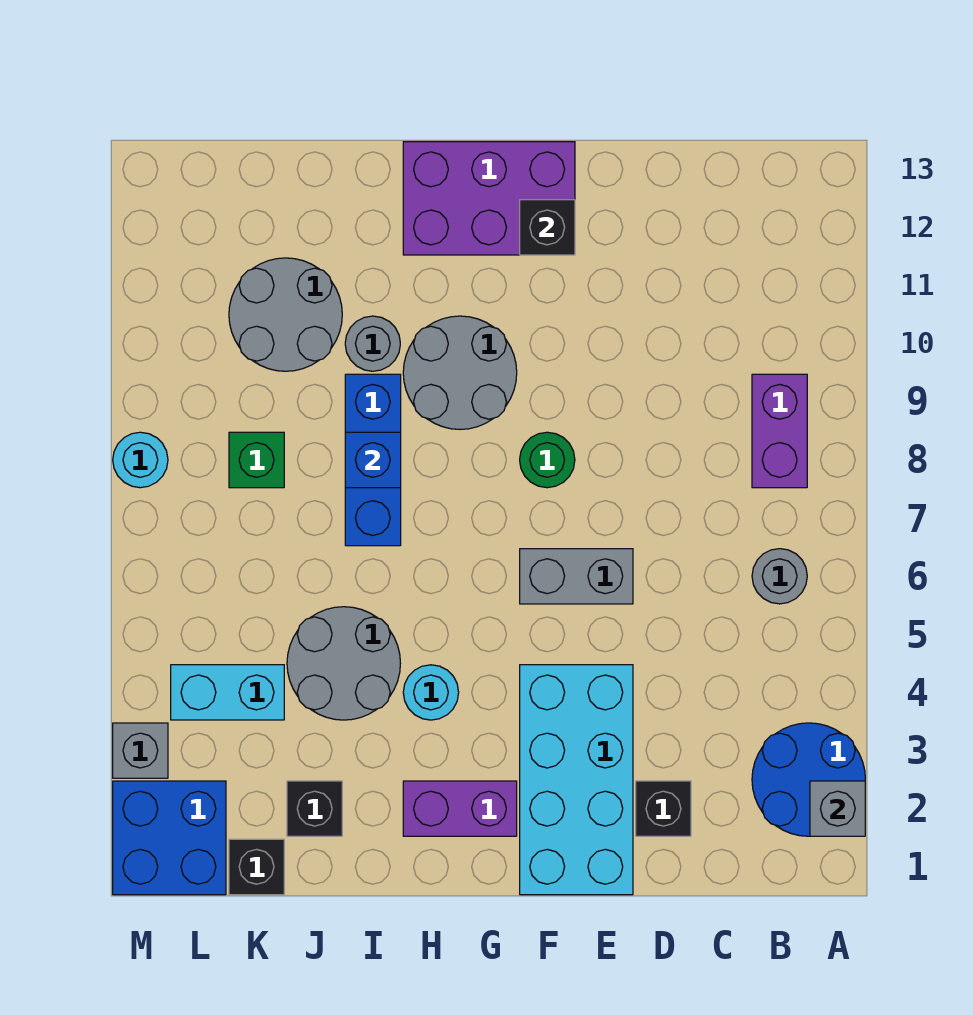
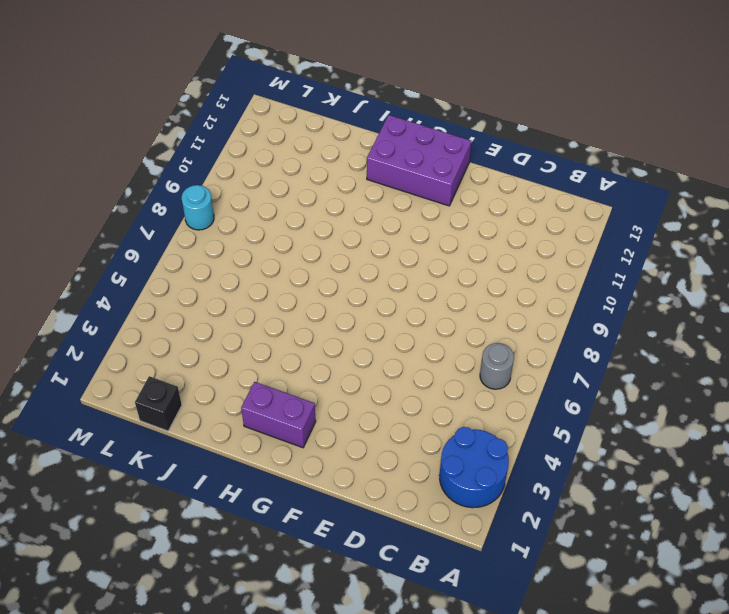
none -> purple brick B8:B9 level 1
none -> black brick D2 level 1
none -> cyan brick E1:F4 level 1

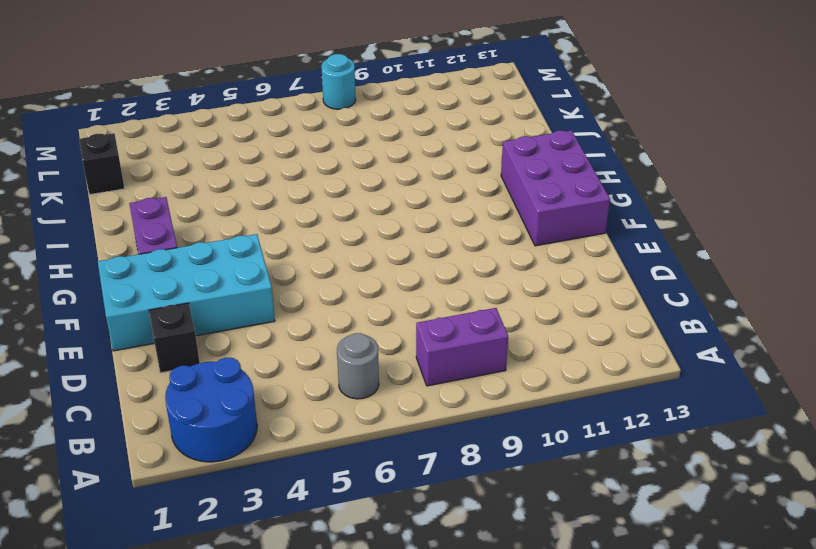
none -> grey brick E6:F6 level 1
none -> green round brick F8 level 1
none -> grey round brick G9:H10 level 1

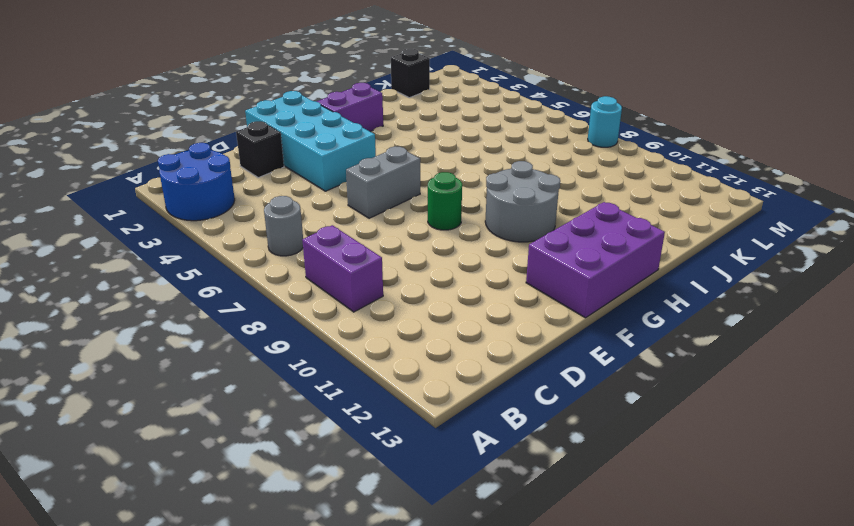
none -> cyan round brick H4 level 1
none -> grey round brick I4:J5 level 1
none -> blue brick I7:I9 level 1

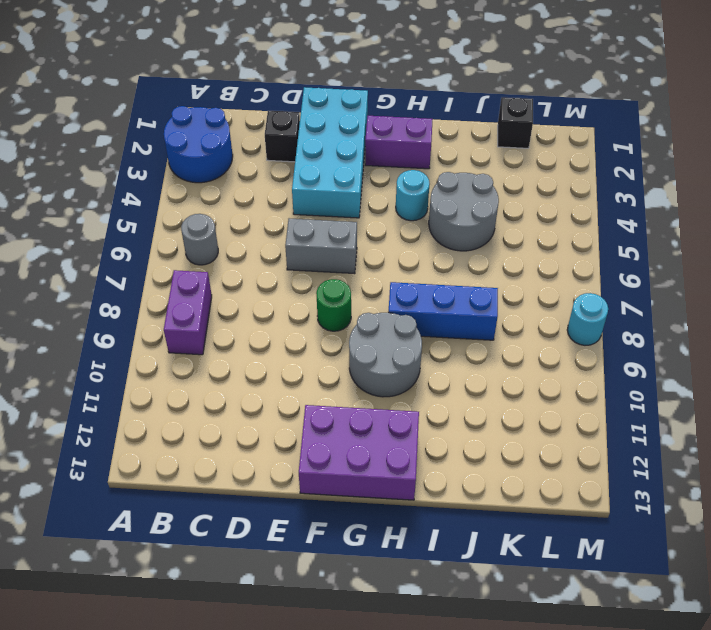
blue brick H8:J8 level 1 -> blue brick I7:I9 level 1
none -> grey round brick I10 level 1
none -> black brick J2 level 1
none -> grey round brick J10:K11 level 1

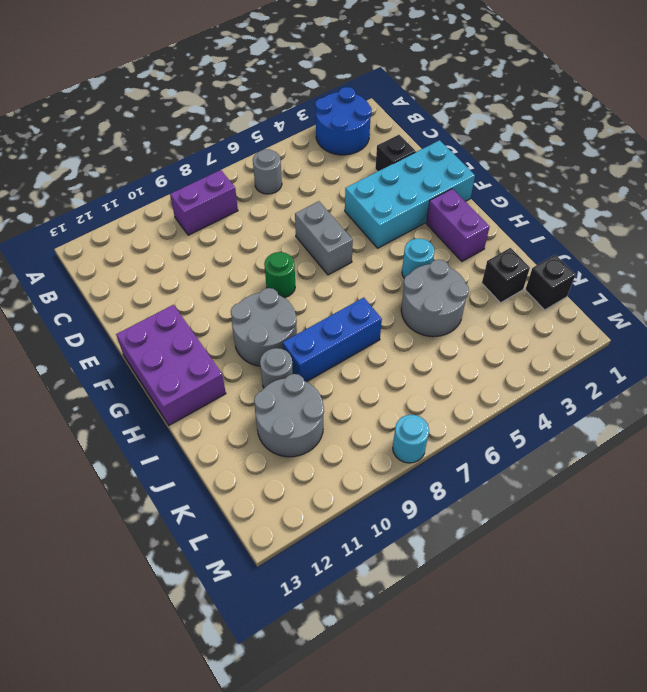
none -> cyan brick K4:L4 level 1
none -> green brick K8 level 1
none -> blue brick L1:M2 level 1

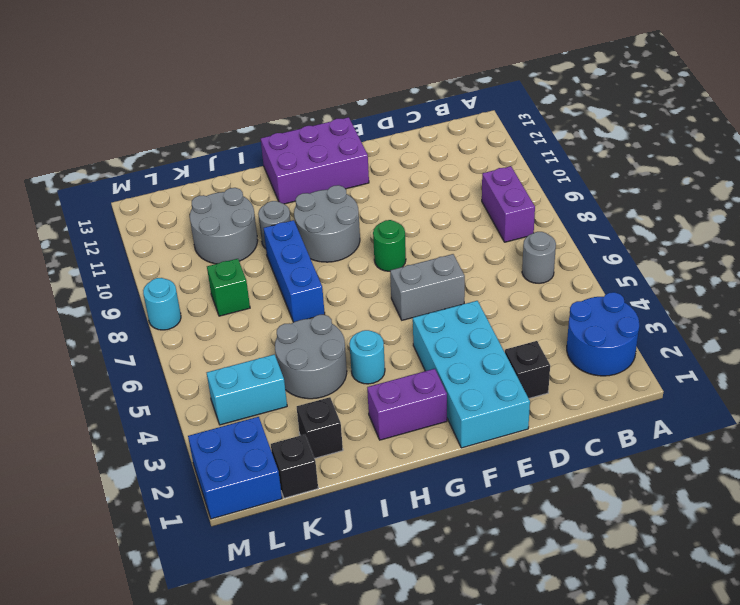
none -> grey brick M3 level 1
none -> grey brick A2 level 2
none -> black brick F12 level 2

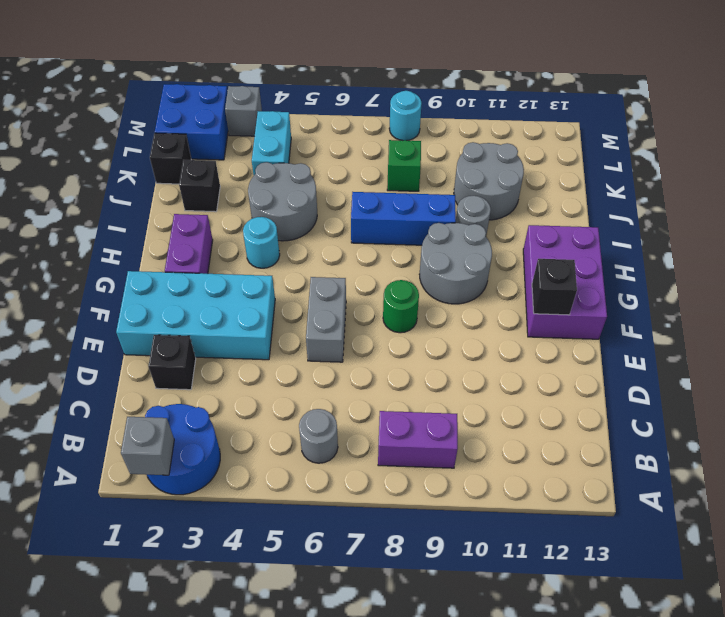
none -> blue brick I8 level 2

